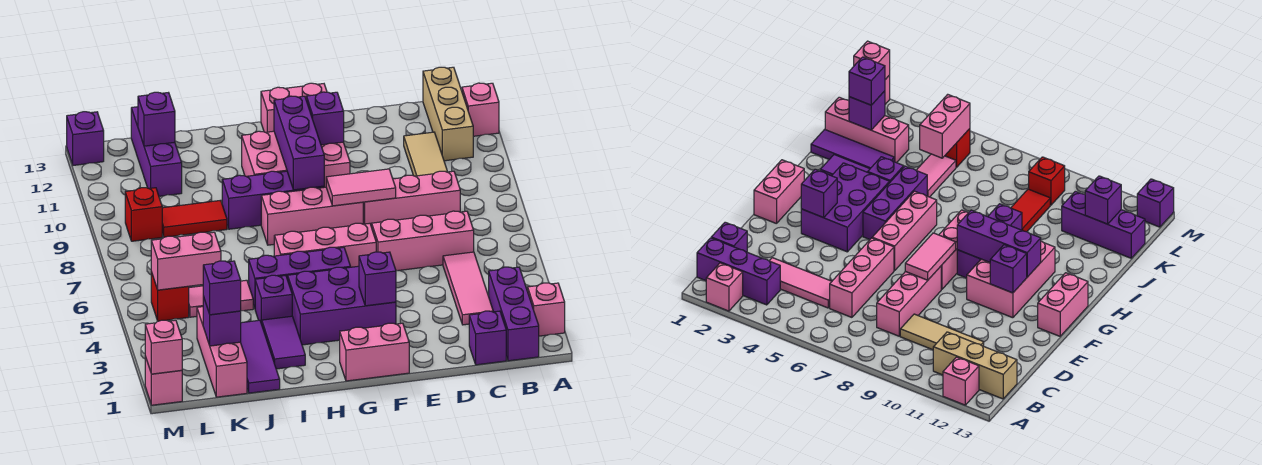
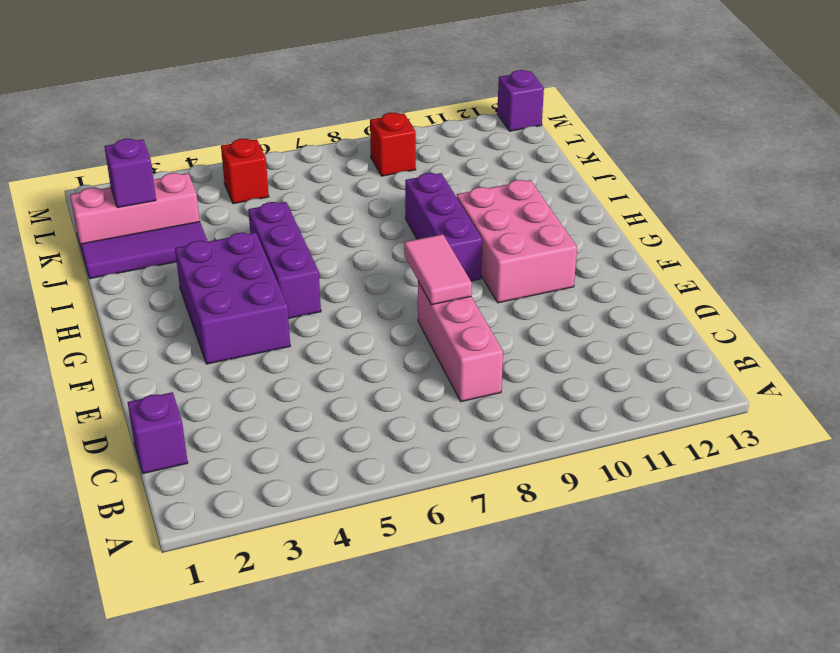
none -> pink brick A2 level 1
none -> pink brick A12 level 1
none -> purple brick B1:B3 level 1
none -> tan brick B11:B13 level 1

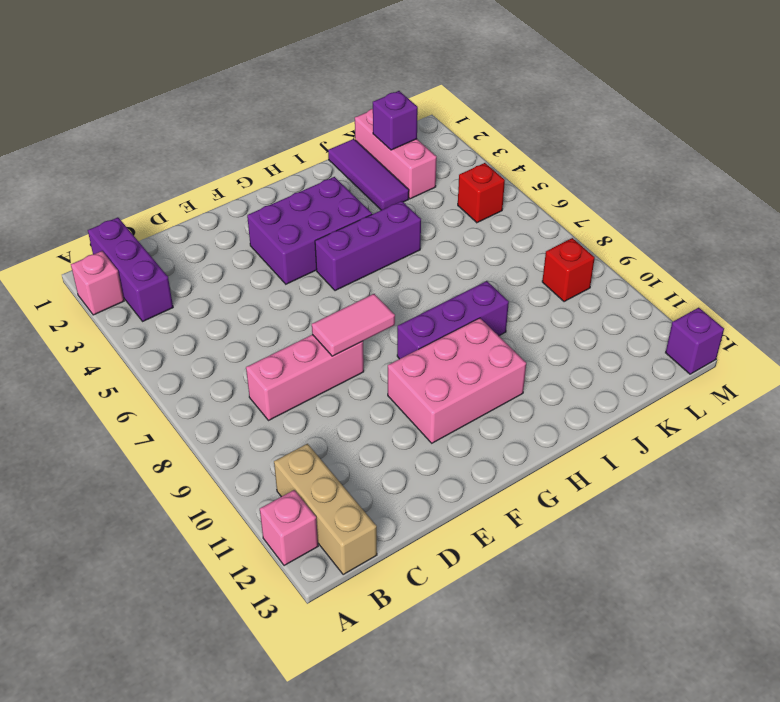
none -> purple brick C1 level 1
none -> pink tile C3:C5 level 1
none -> pink brick C6:E6 level 1
none -> tan tile C9:C11 level 1

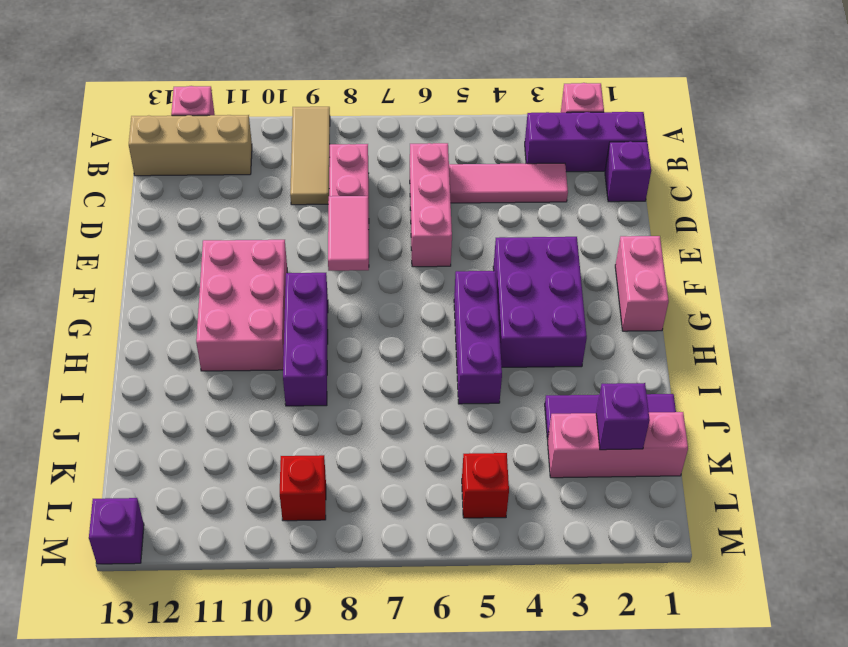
tan tile A9:C9 level 1 -> tan tile C9:C11 level 1
none -> pink brick F6:H6 level 1
none -> pink brick F8:H8 level 1
none -> pink brick F13:G13 level 1
none -> purple tile I2:I3 level 1

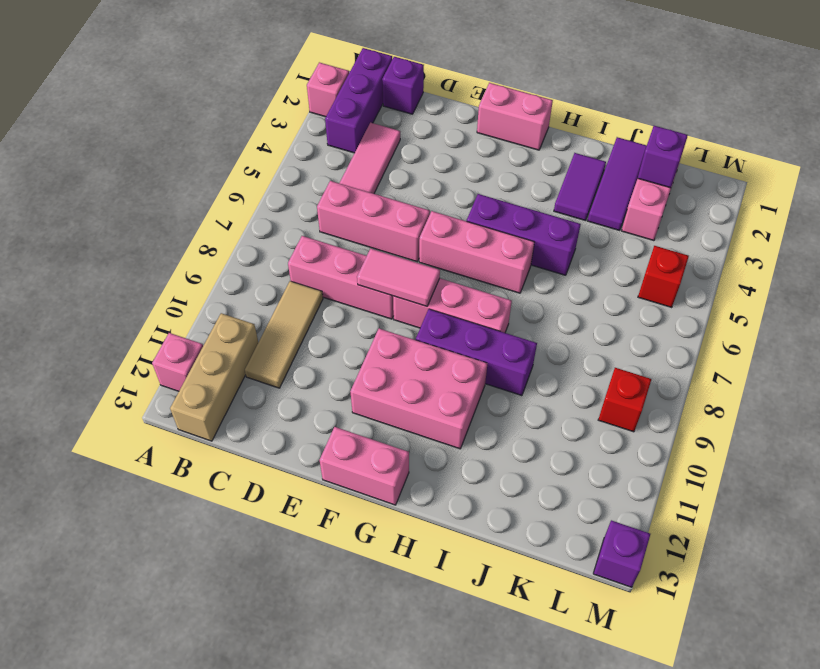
none -> purple brick F3:H4 level 1
none -> purple brick I4 level 1
none -> pink tile J5:K5 level 1
none -> red tile J9:K9 level 1

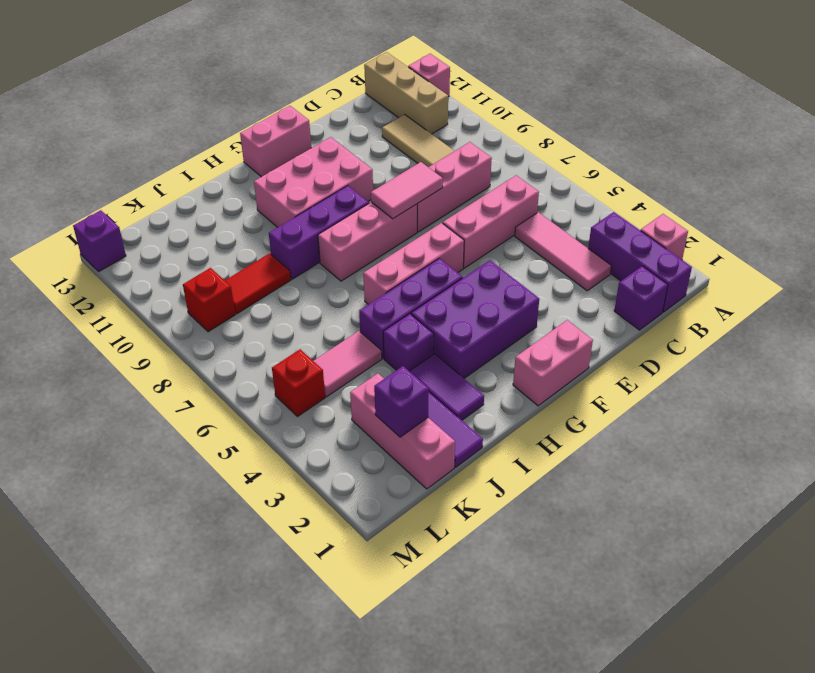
none -> purple brick K11:K13 level 1
none -> pink brick M1 level 1
none -> purple brick F3 level 2
none -> purple brick F11 level 2

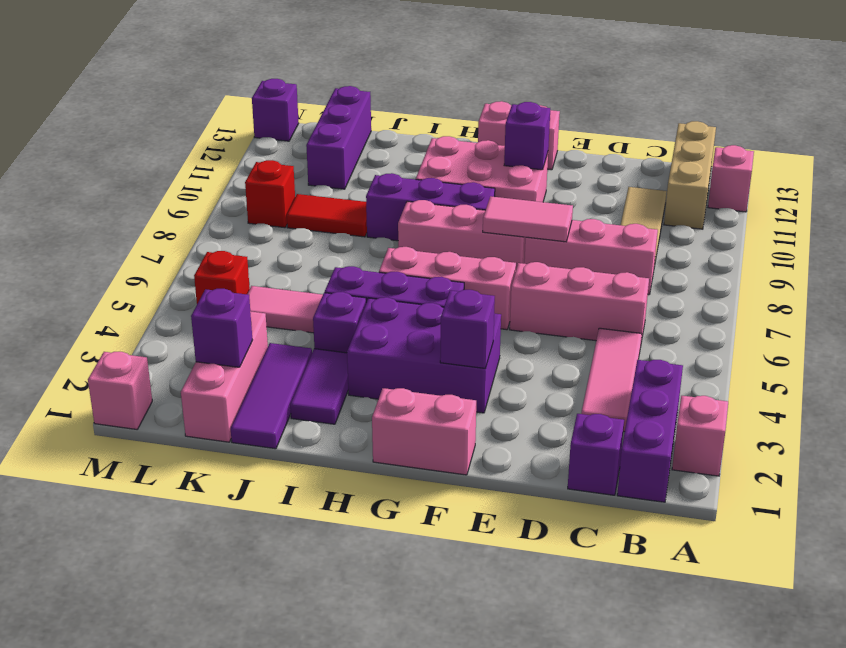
none -> purple brick G9:G11 level 2
none -> pink brick K5:L5 level 2
none -> purple brick K12 level 2
none -> pink brick M1 level 2

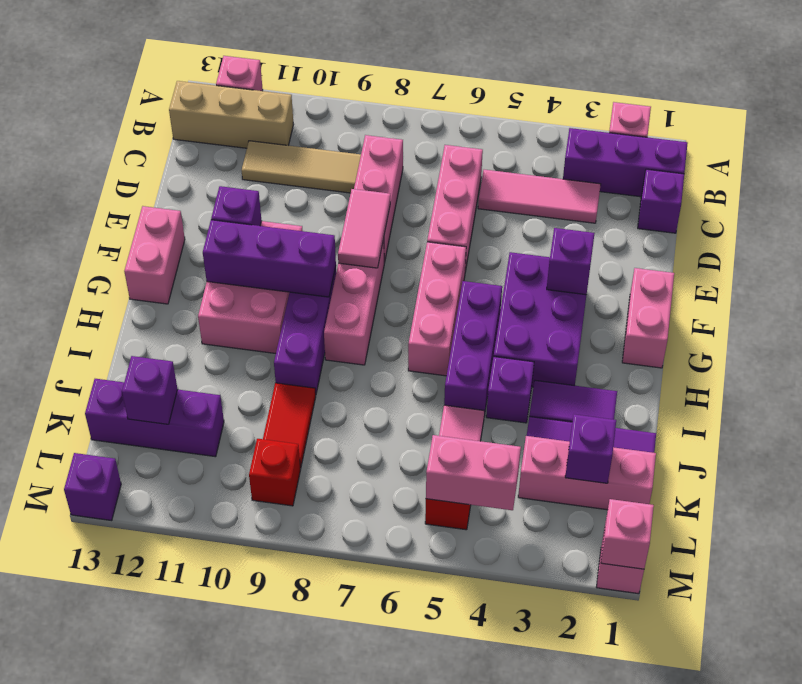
pink brick L4:L5 level 2 -> pink brick K5:L5 level 2
none -> purple brick K2 level 3

